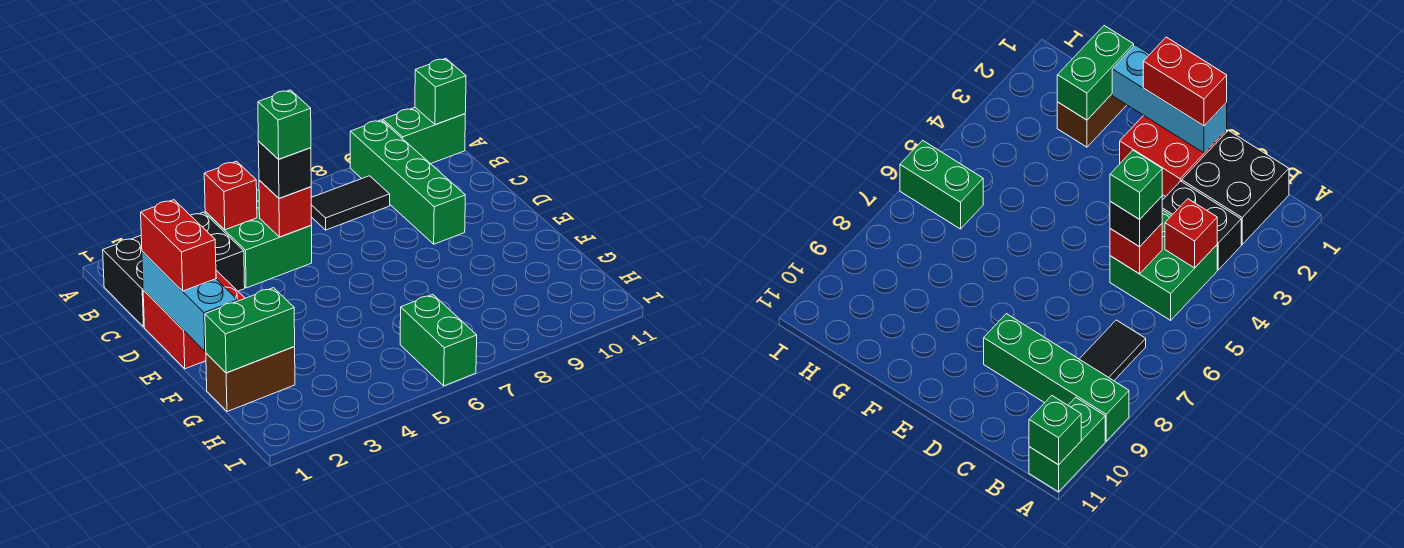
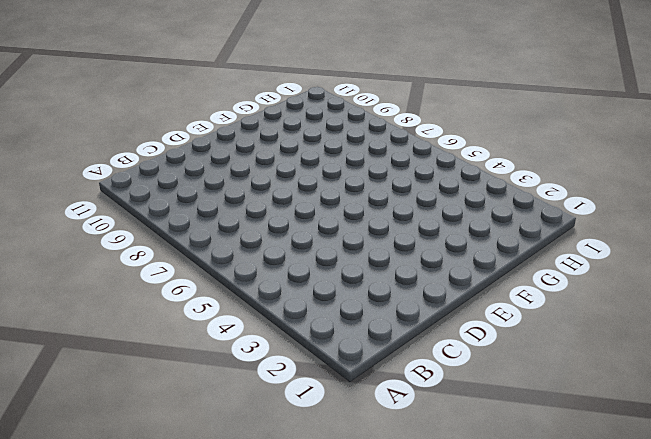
none -> green brick A9:D9 level 1
none -> green brick A10:A11 level 1
none -> black brick B1:C2 level 1

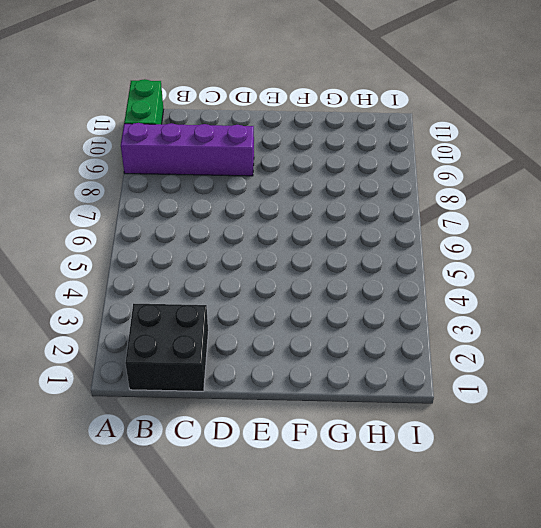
purple brick A9:D9 level 1 -> green brick A9:D9 level 1
none -> black brick B3:C3 level 1
none -> green brick B4:C5 level 1
none -> black tile B7:B8 level 1

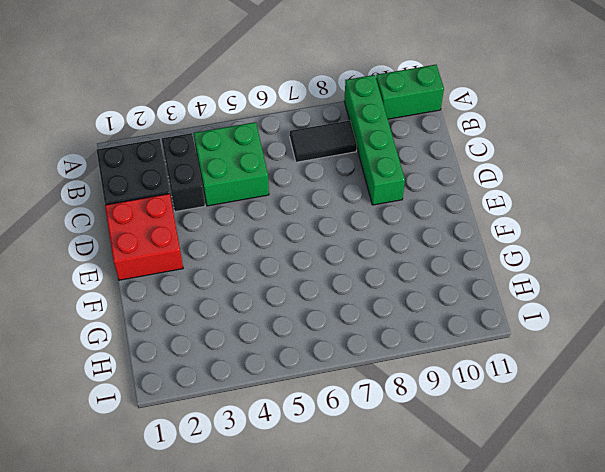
none -> brown brick G1:G2 level 1
none -> green brick H6:I6 level 1
none -> green brick A11 level 2

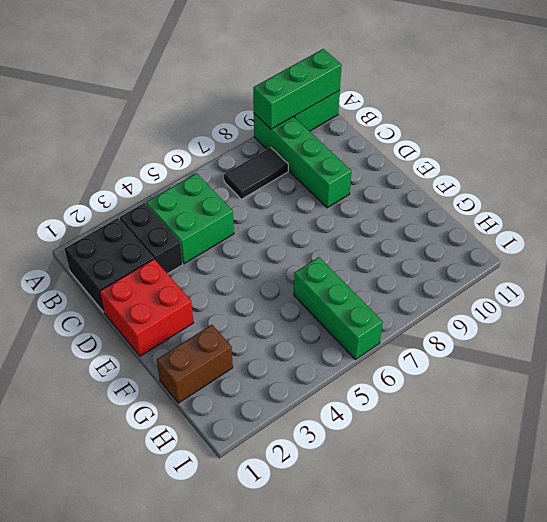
green brick A9:A11 level 2 -> green brick A11 level 2
green brick G6:I6 level 1 -> green brick H6:I6 level 1
none -> red brick B4 level 2
none -> red brick C5 level 2
none -> cyan brick D1:F1 level 2

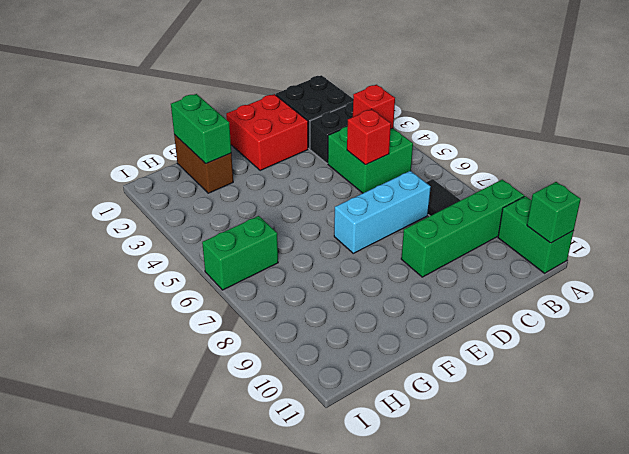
cyan brick C7:E7 level 1 -> cyan brick D1:F1 level 2
none -> black brick C5 level 3
none -> red brick D1:E1 level 3
none -> green brick C5 level 4

